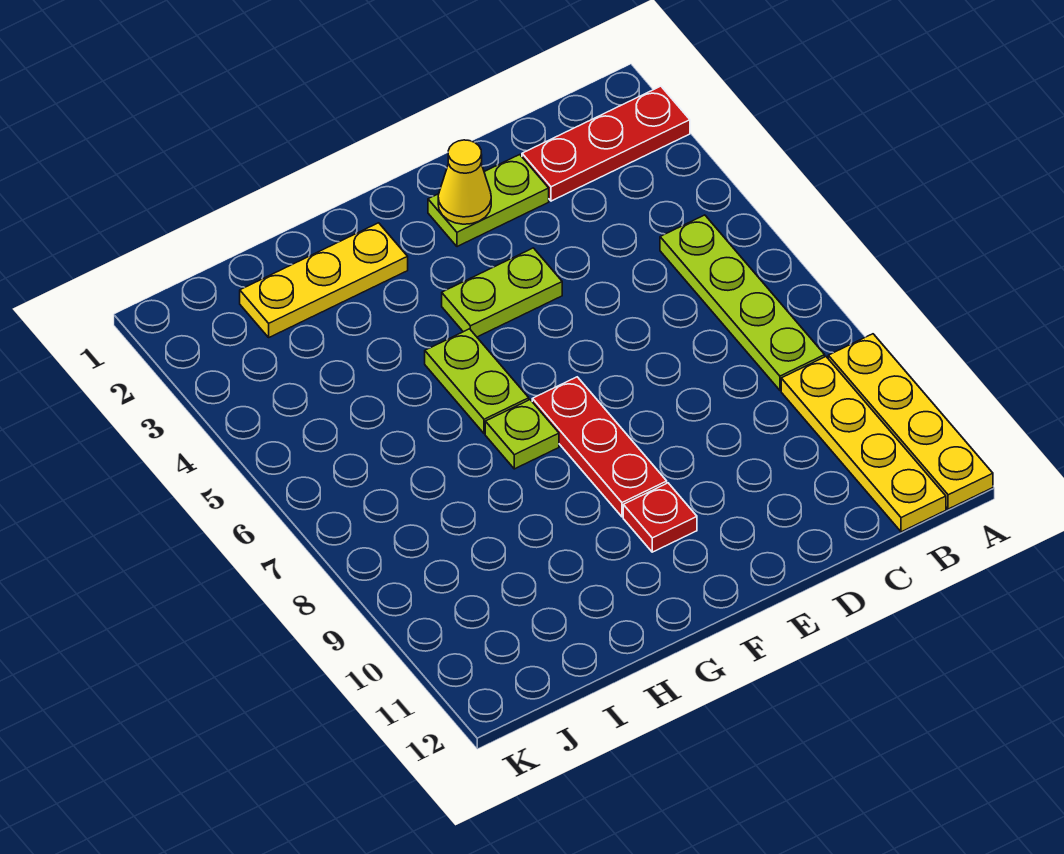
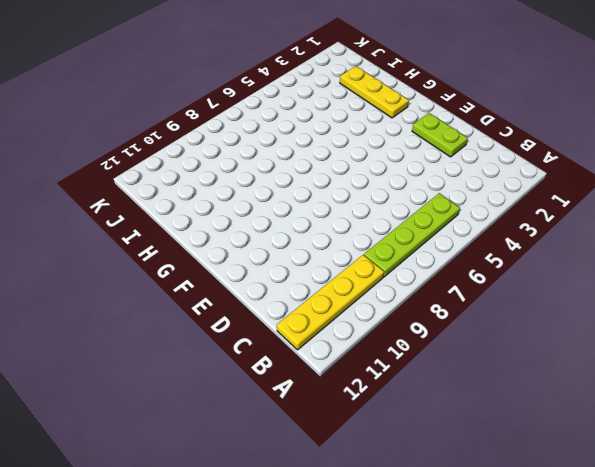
none -> red plate A2:C2 level 1
none -> yellow plate A9:A12 level 1
none -> lime plate E4:F4 level 1

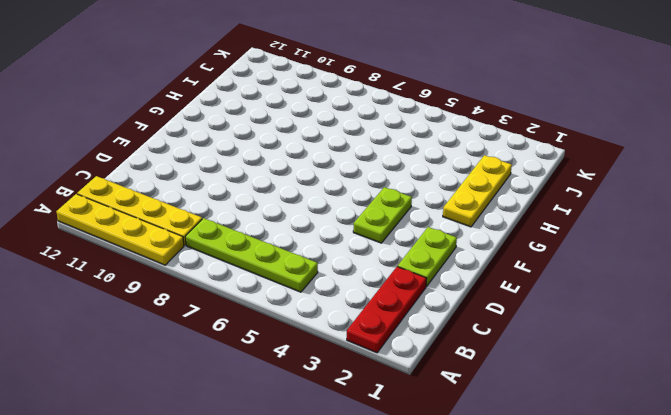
none -> red plate F7:F9 level 1
none -> red plate F10 level 1
none -> lime plate G5:G6 level 1

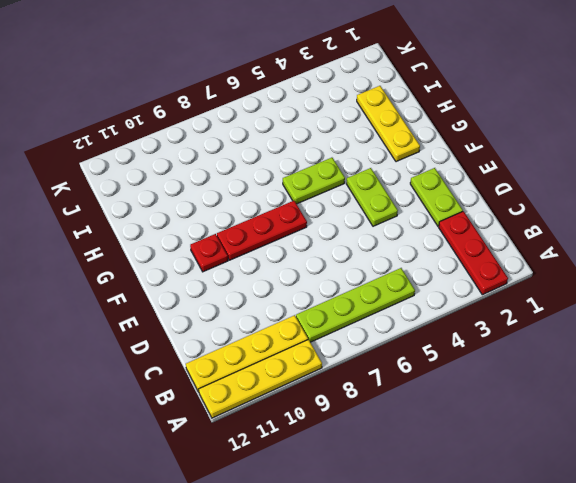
none -> lime plate G7 level 1
none -> yellow cone E2 level 2

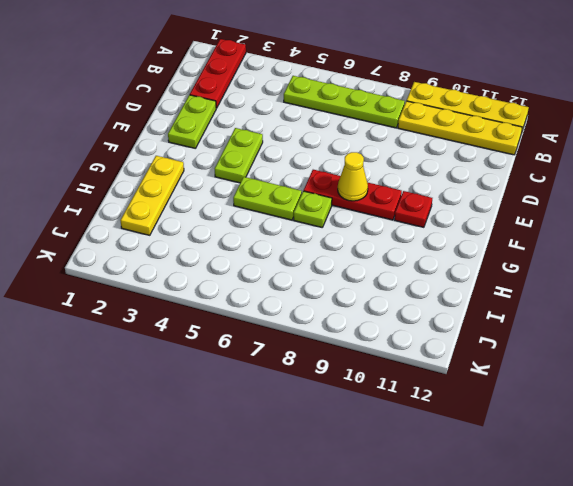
yellow cone F8 level 2 -> yellow cone E2 level 2

